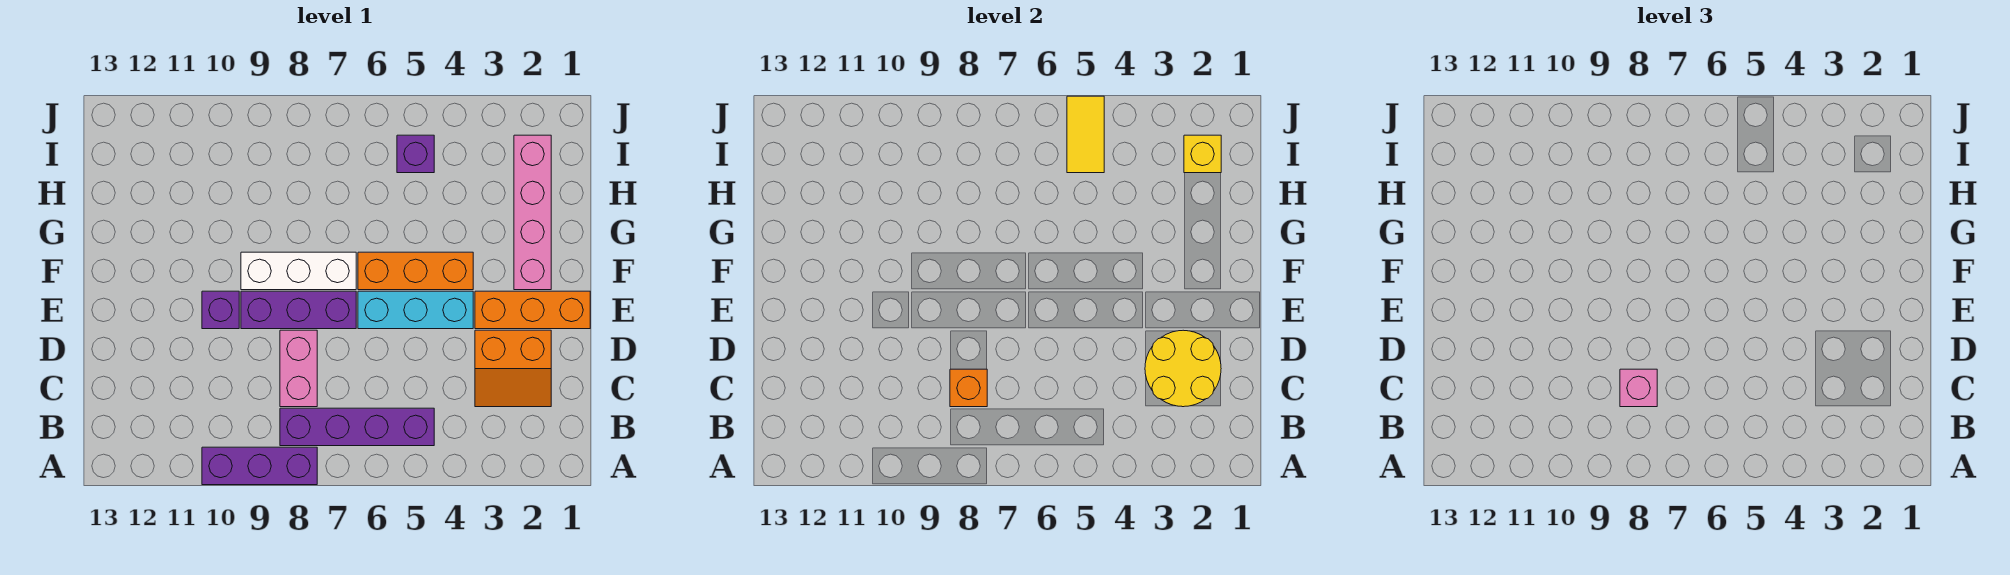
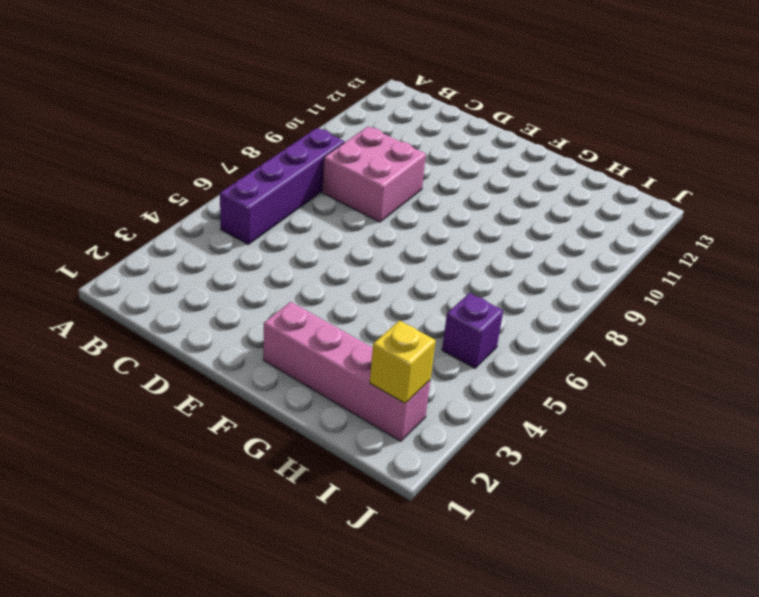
pink brick C8:D9 level 1 -> pink brick C8:D8 level 1
none -> purple brick A8:A10 level 1
none -> orange slope C2:D3 level 1 top D
none -> orange brick E1:E3 level 1

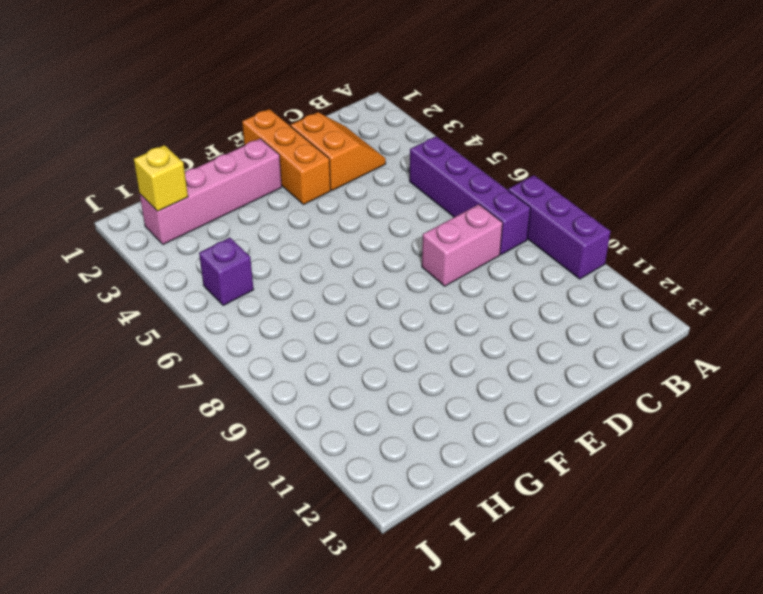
none -> cyan brick E4:E6 level 1
none -> purple brick E7:E9 level 1
none -> purple brick E10 level 1

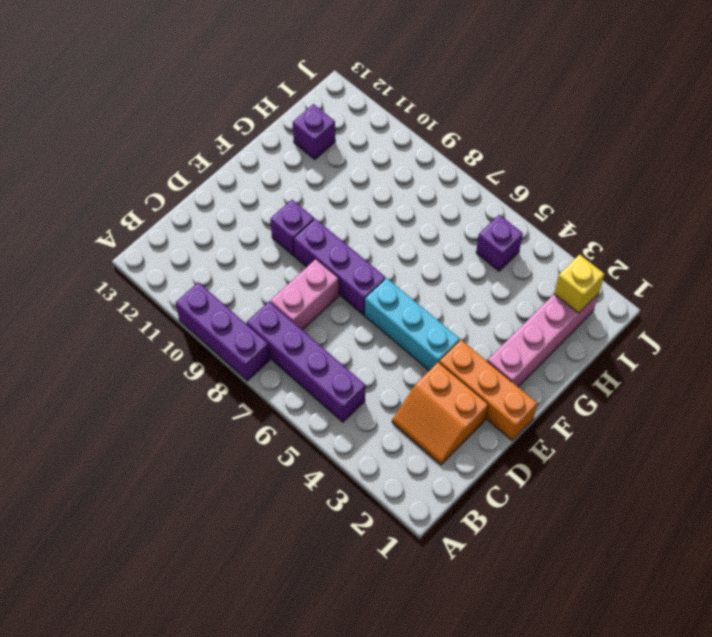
purple brick H12 level 1 -> none
none -> orange brick F4:F6 level 1
none -> white brick F7:F9 level 1
none -> yellow round brick C2:D3 level 2

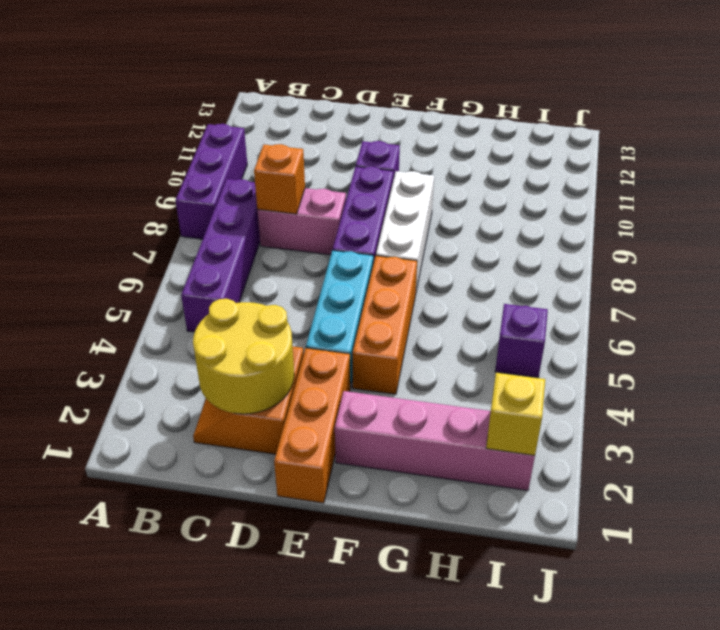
none -> yellow tile I5:J5 level 2
none -> pink brick C8 level 3

